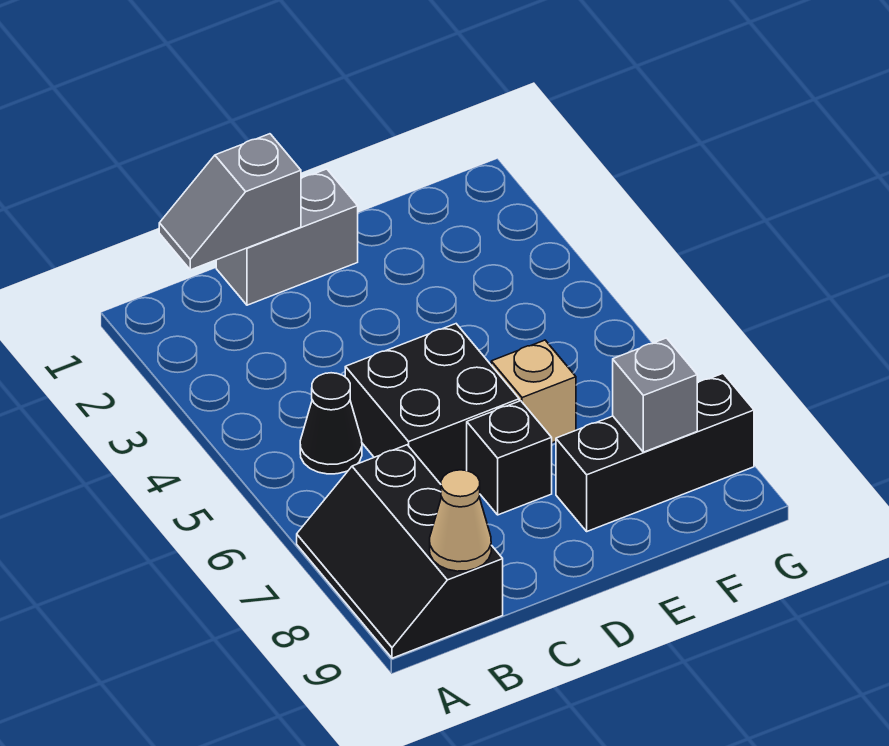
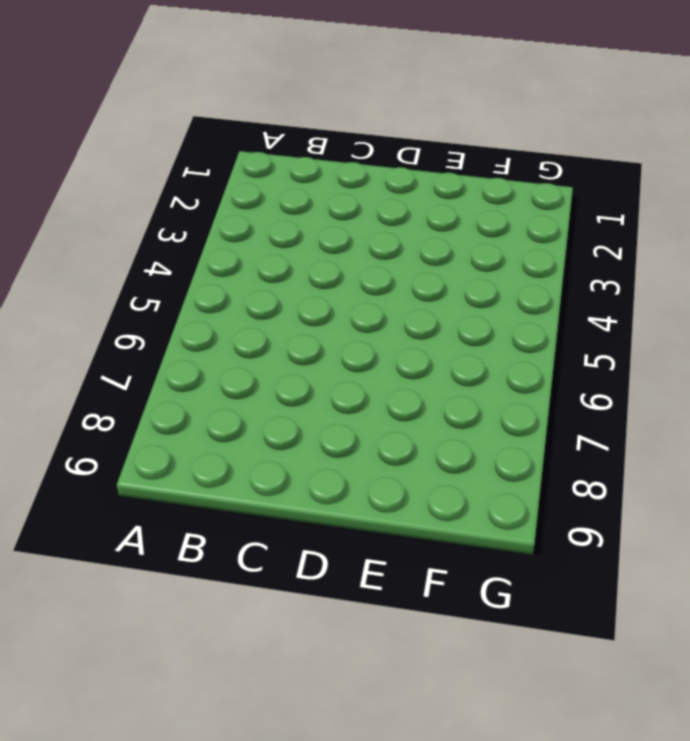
none -> black slope A7:B9 level 1 top B
none -> black cone B5 level 1

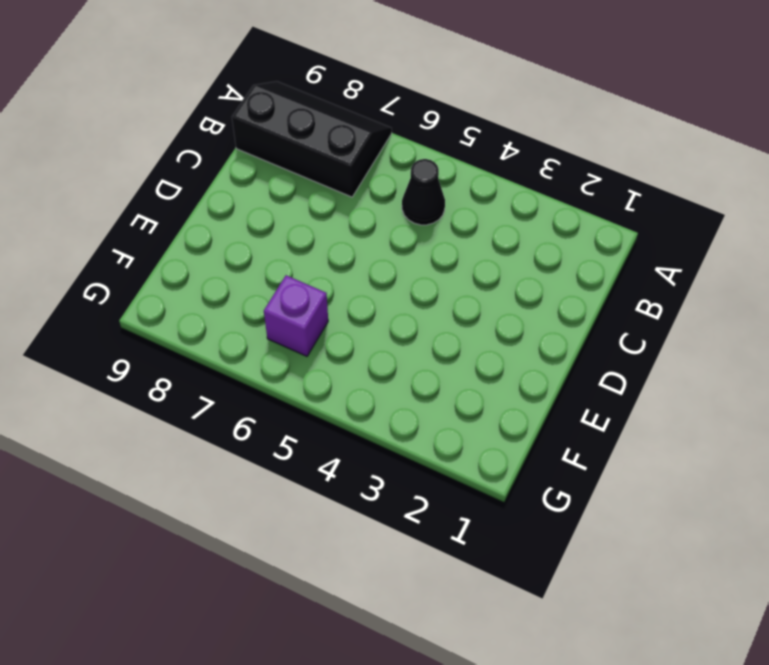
purple brick F6 level 1 -> none
none -> grey brick C1:D1 level 1
none -> black brick C5:D6 level 1

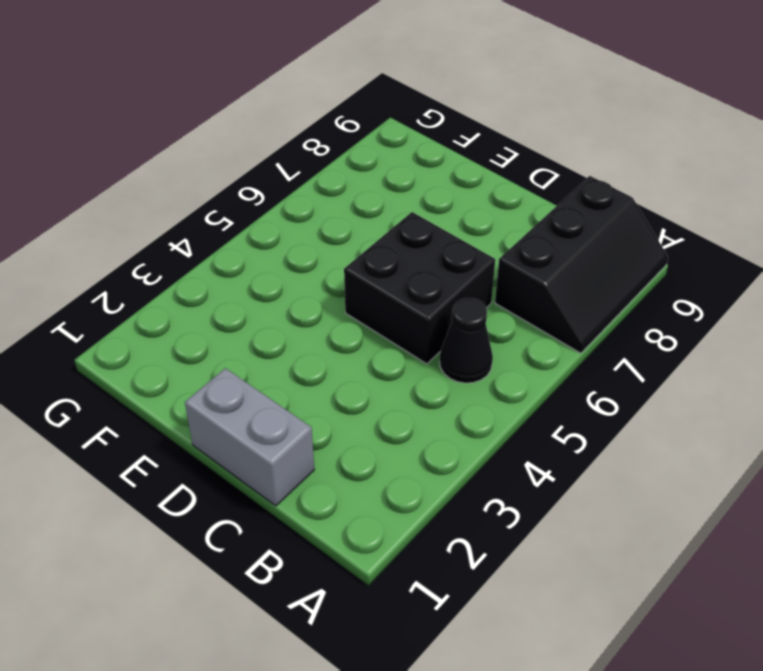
none -> black brick D7 level 1
none -> tan brick E6 level 1

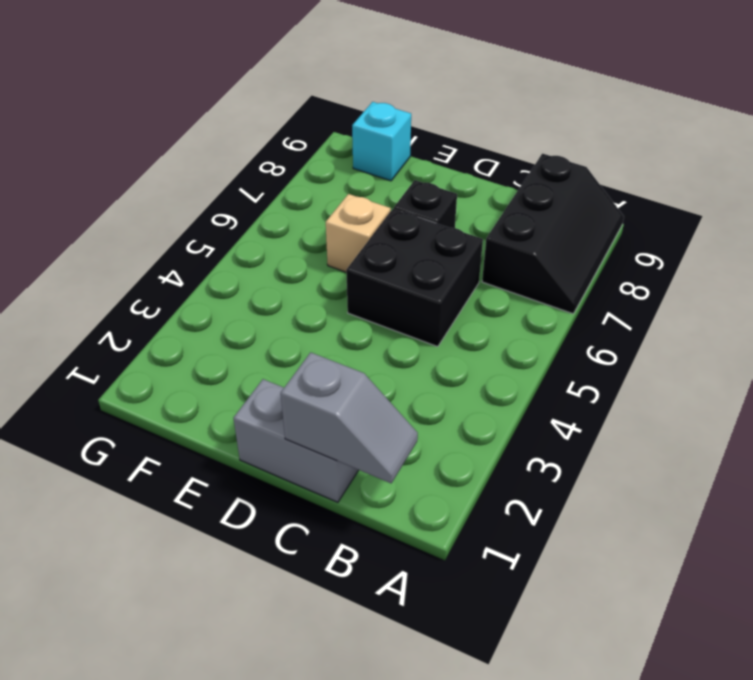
cyan brick F9 level 1 -> none
none -> black cone B5 level 1
none -> black brick E8:G8 level 1

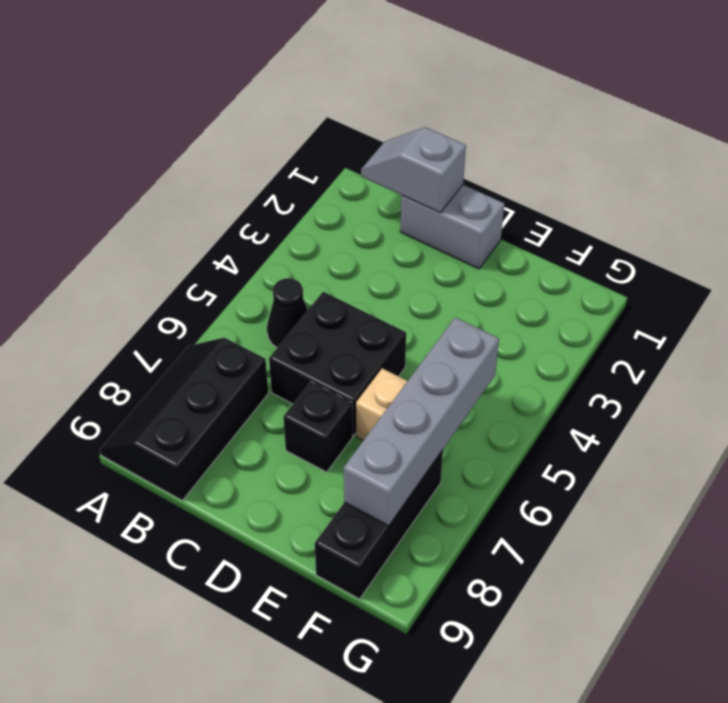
grey brick F5:F8 level 2 -> grey brick F8 level 2
black brick F7:F9 level 1 -> black brick E8:G8 level 1
none -> tan cone B9 level 2

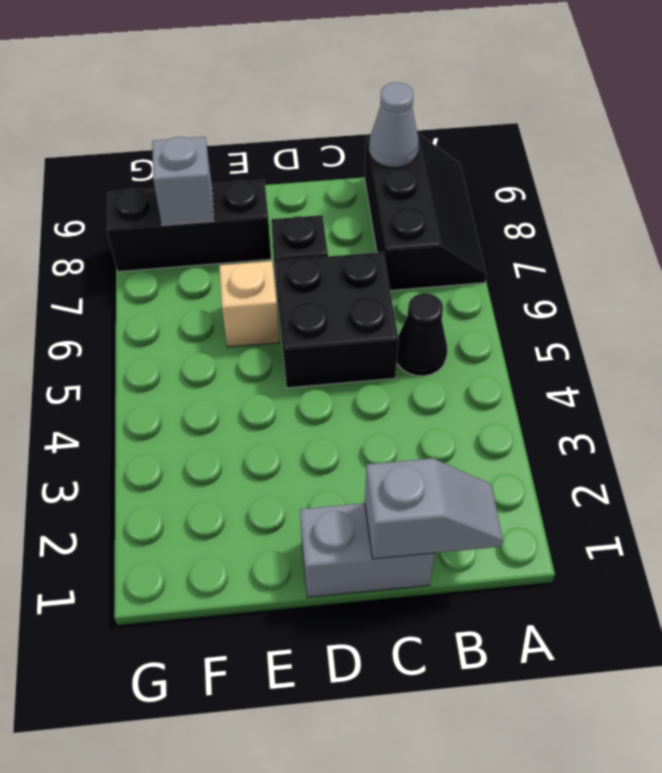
grey cone B9 level 2 -> tan cone B9 level 2

